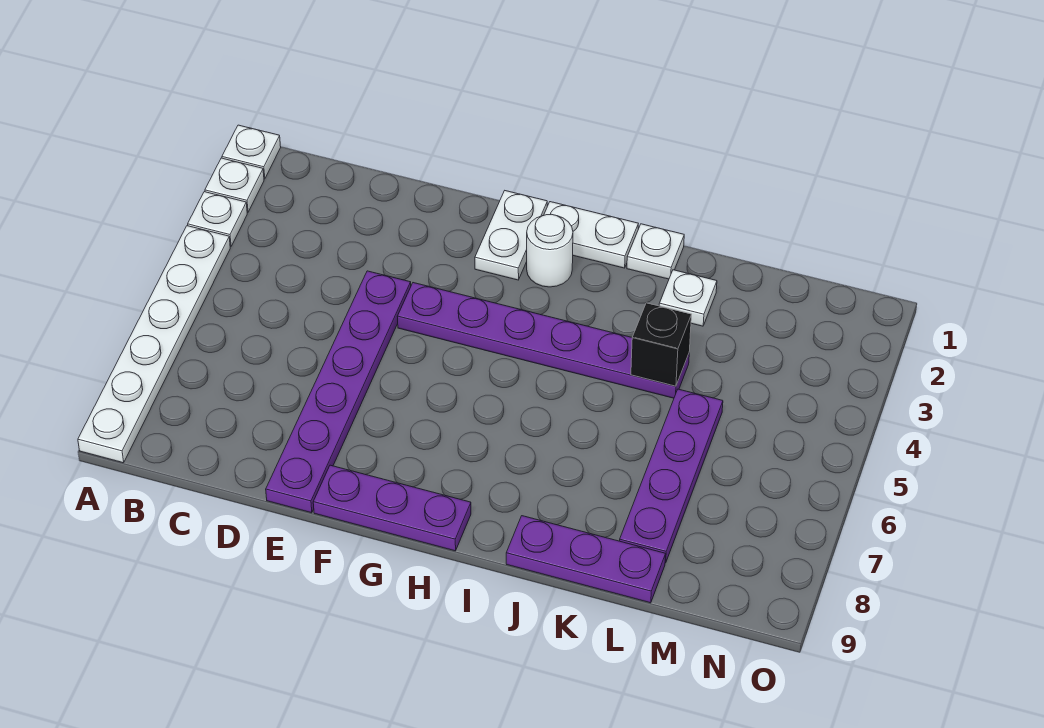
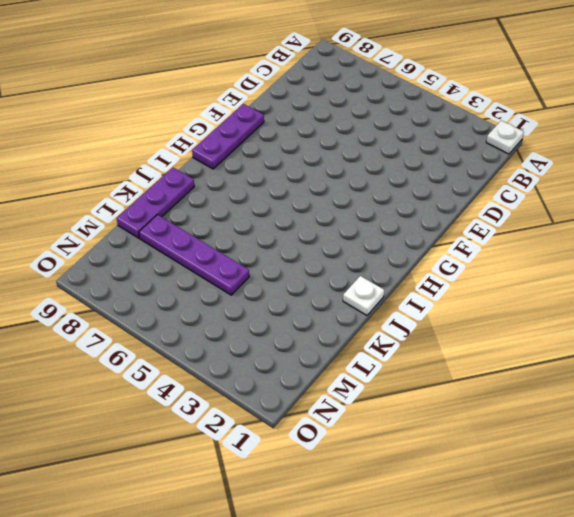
none -> white plate A2 level 1
none -> white plate A3 level 1
none -> white plate A4:A9 level 1

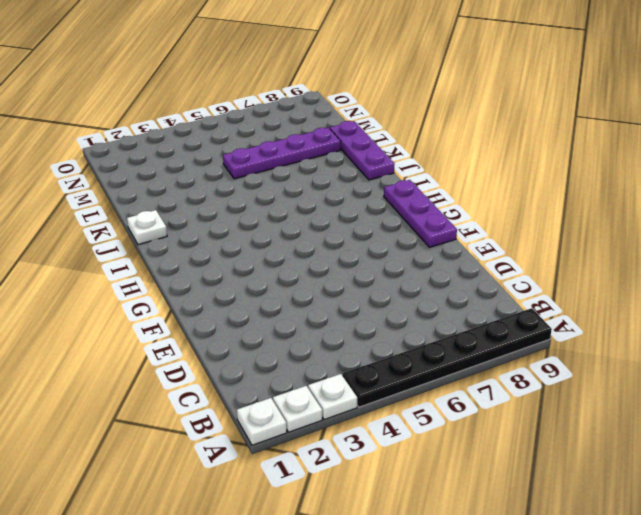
black plate A4:A9 level 1 -> white plate A4:A9 level 1
none -> purple plate E4:E9 level 1
none -> purple plate F4:K4 level 1
none -> white plate G1:G2 level 1

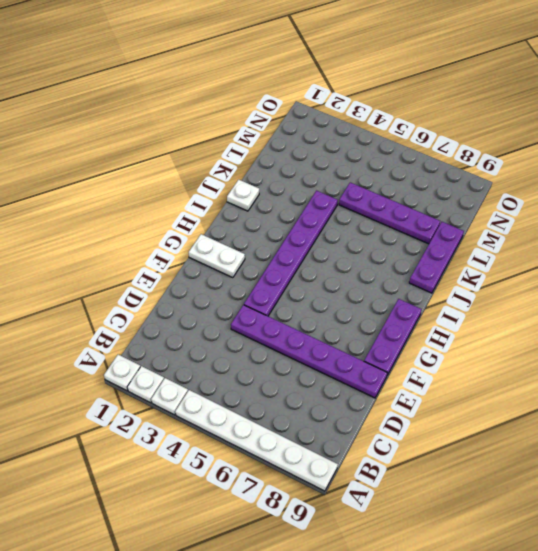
none -> white plate H1:I1 level 1
none -> white round brick H2 level 1
none -> white plate K2 level 1

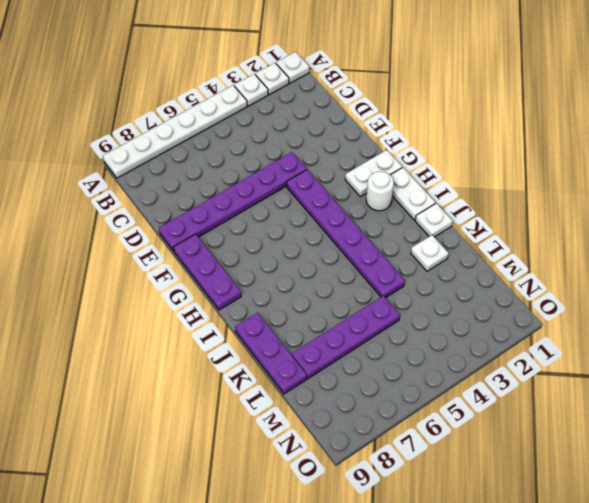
none -> black brick K4 level 2

